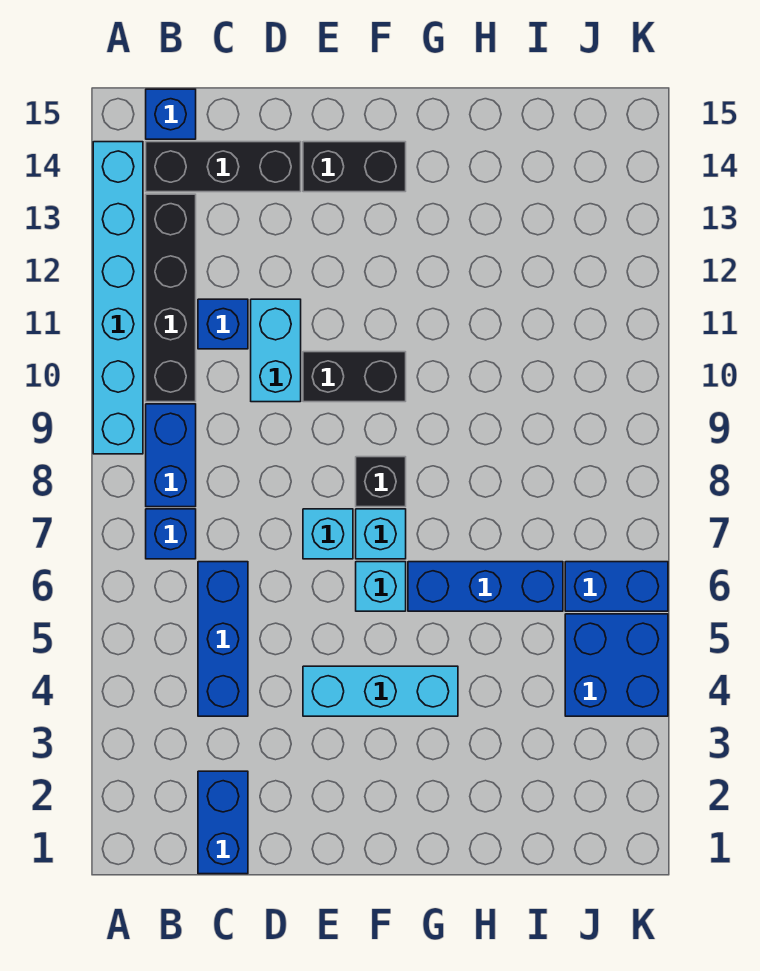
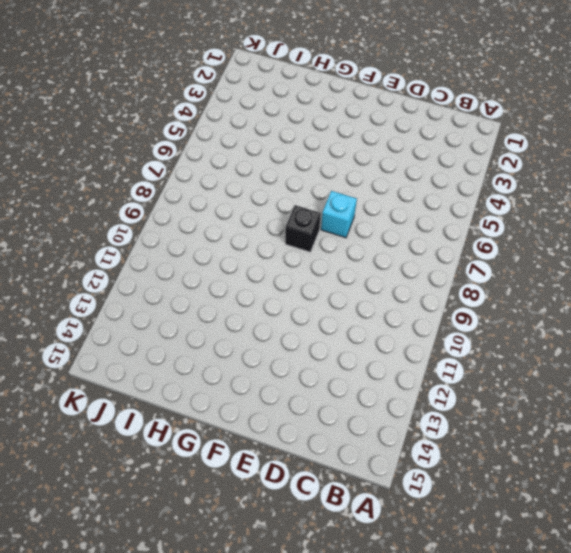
none -> cyan brick A9:A14 level 1
none -> blue brick B7 level 1
none -> blue brick B8:B9 level 1

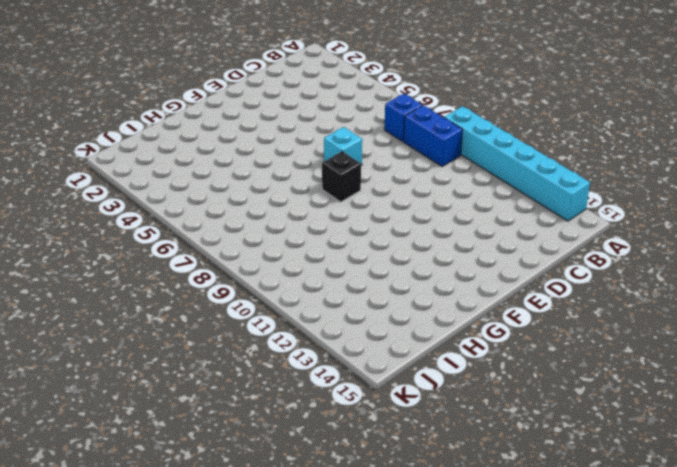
none -> black brick B10:B13 level 1
none -> black brick B14:D14 level 1
none -> blue brick B15 level 1

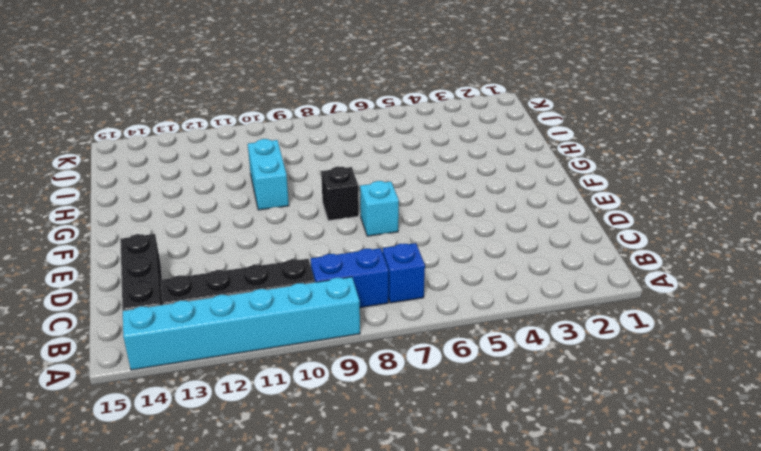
cyan brick G10:H10 level 1 -> cyan brick D10:D11 level 1
none -> blue brick B15 level 1
none -> blue brick C1:C2 level 1
none -> blue brick C4:C6 level 1

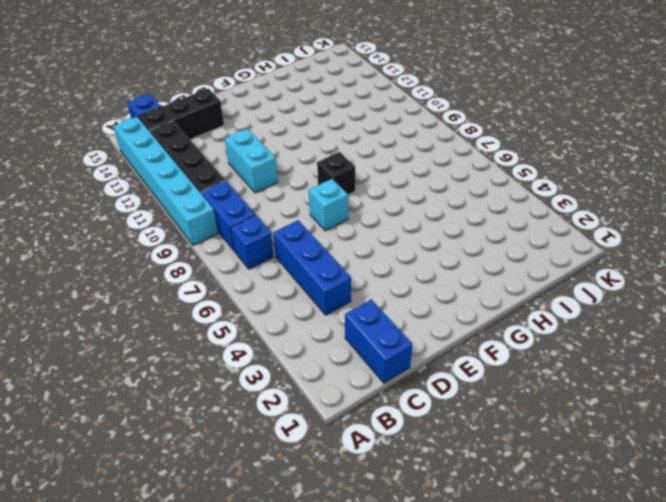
none -> blue brick C11 level 1
none -> cyan brick E4:G4 level 1
none -> black brick E10:F10 level 1

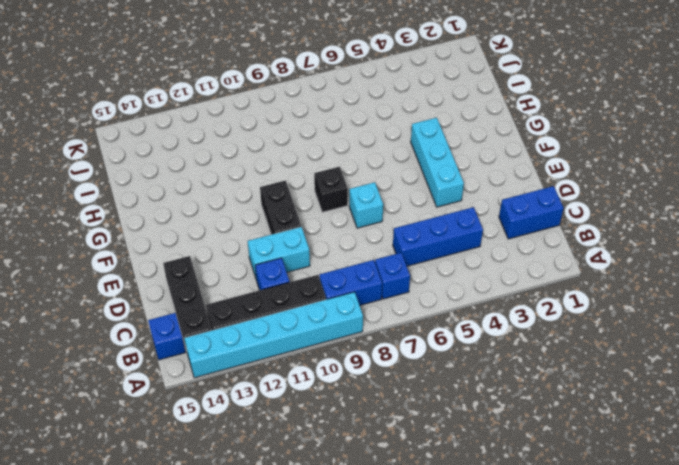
none -> black brick E14:F14 level 1
none -> cyan brick F6 level 1
none -> cyan brick F7 level 1

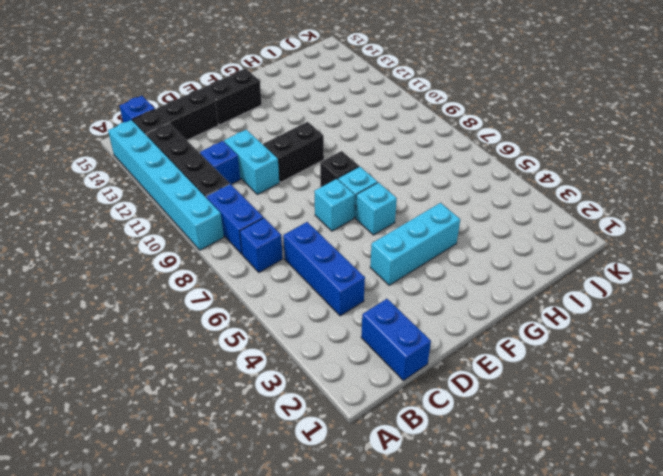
none -> blue brick G6:I6 level 1
none -> blue brick J4:K5 level 1
none -> blue brick J6:K6 level 1

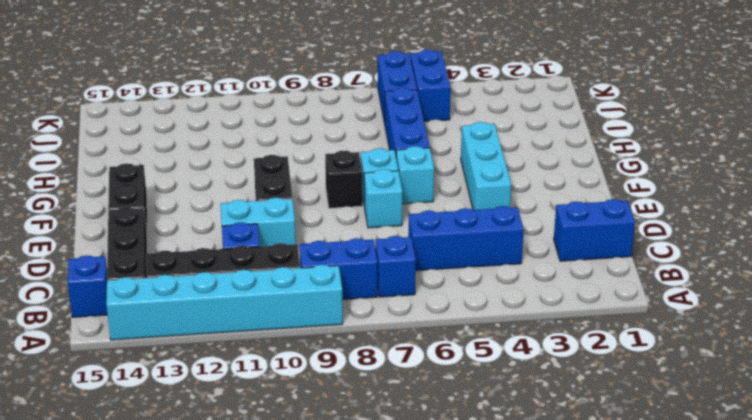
blue brick J5:K5 level 1 -> blue brick J4:K5 level 1

